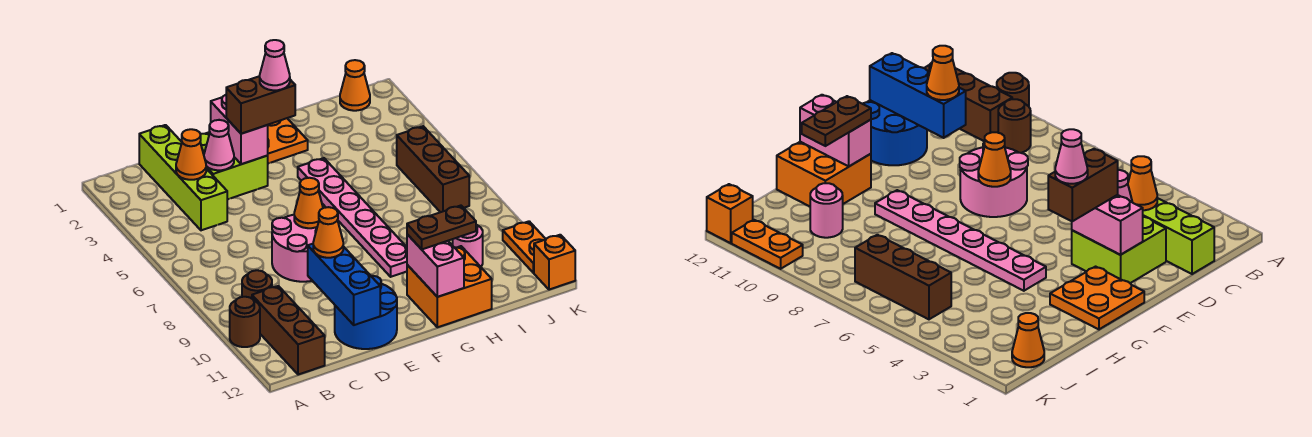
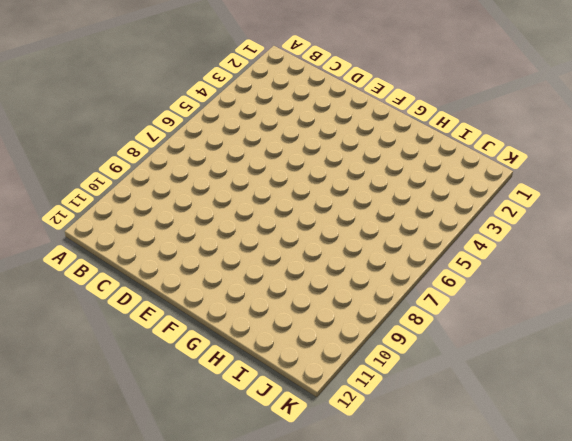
none -> brown round brick A10 level 1
none -> brown round brick B9 level 1
none -> brown brick B10:B12 level 1

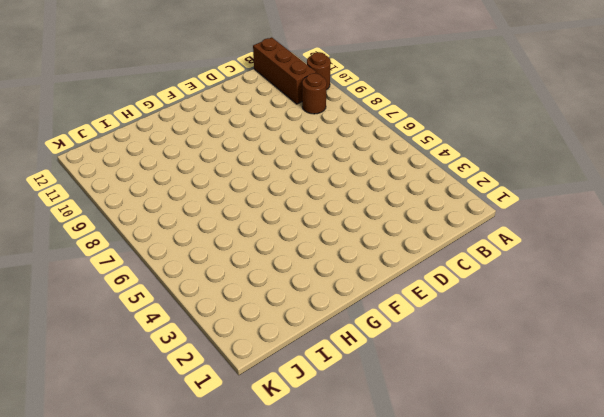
none -> lime brick C1:C4 level 1
none -> lime brick D2:E3 level 1
none -> pink round brick D7:E8 level 1

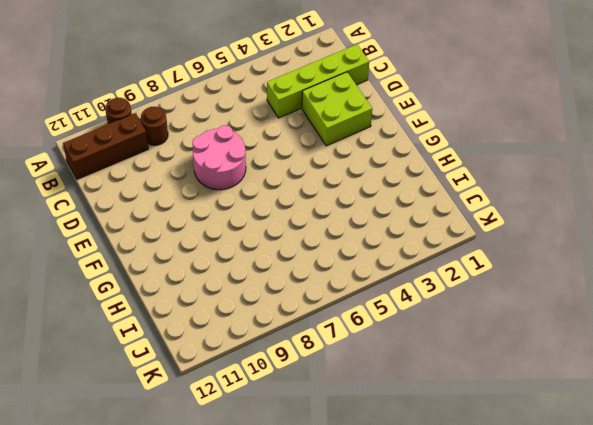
none -> blue round brick D11:E12 level 1
none -> orange plate F1:G2 level 1
none -> pink plate G4:G9 level 1

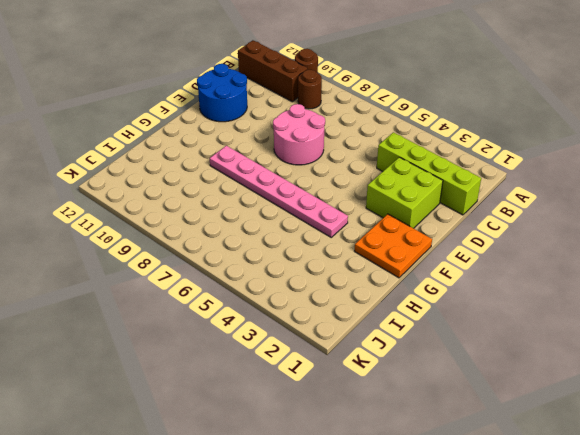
none -> orange brick G11:H12 level 1
none -> pink round brick I10 level 1
none -> orange cone J1 level 1

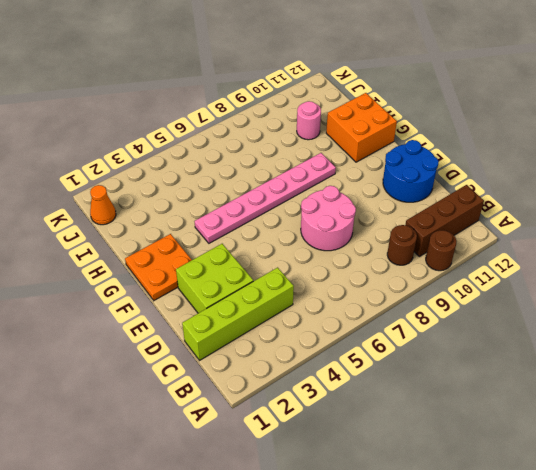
none -> brown brick J5:J7 level 1
none -> orange plate K10:K11 level 1
none -> orange brick K12 level 1

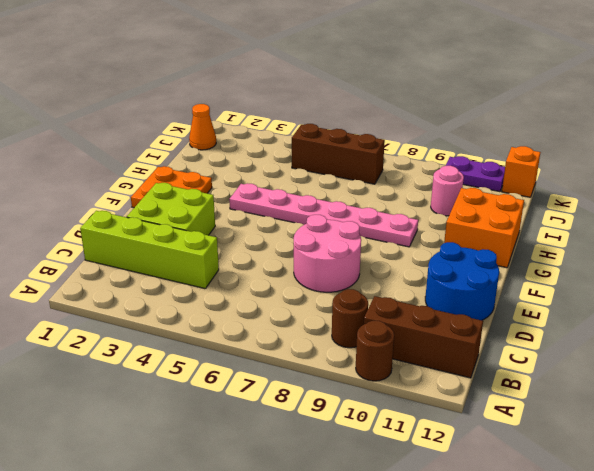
purple plate K10:K11 level 1 -> orange plate K10:K11 level 1
none -> orange cone C3 level 2
none -> pink cone D3 level 2
none -> blue brick D10:D12 level 2

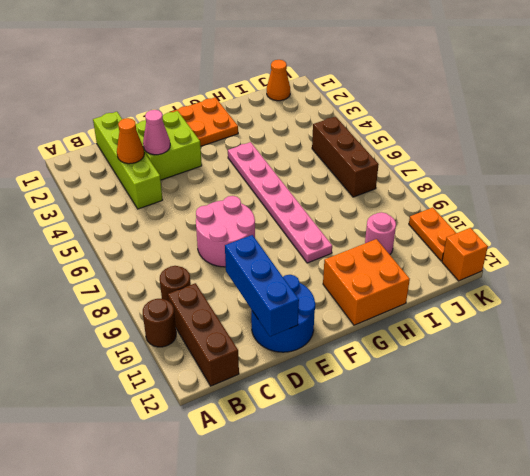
none -> pink brick E2:E3 level 2
none -> orange cone E7 level 2
none -> pink brick G11:G12 level 2

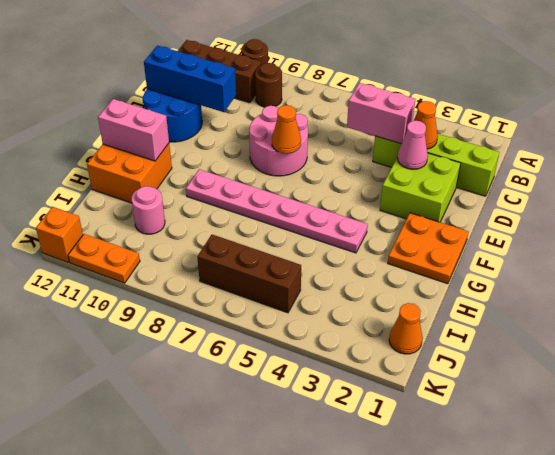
pink brick C4:C5 level 2 -> pink brick E2:E3 level 2
none -> orange cone D10 level 3
none -> brown brick E3:F3 level 3
none -> brown plate G11:H11 level 3

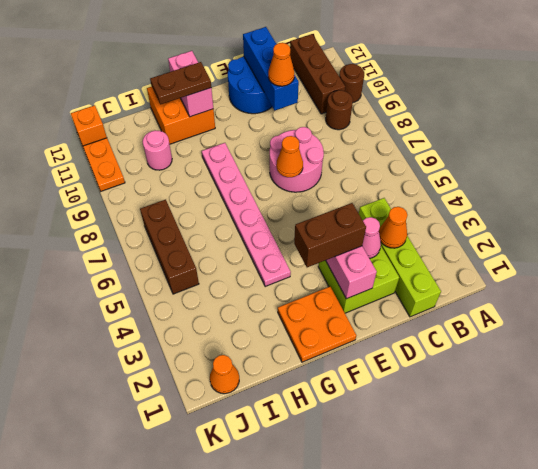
none -> pink cone F3 level 4

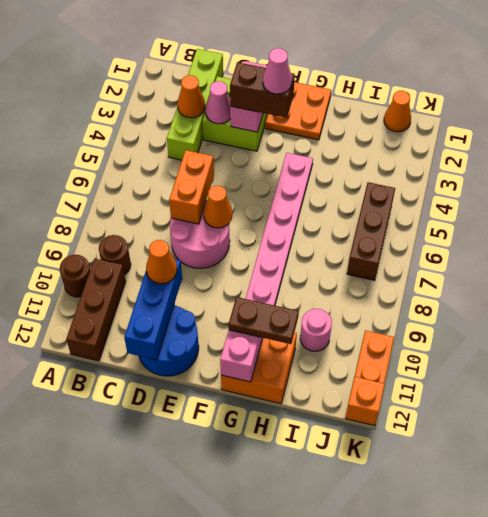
orange brick D6:D7 level 2 -> none

